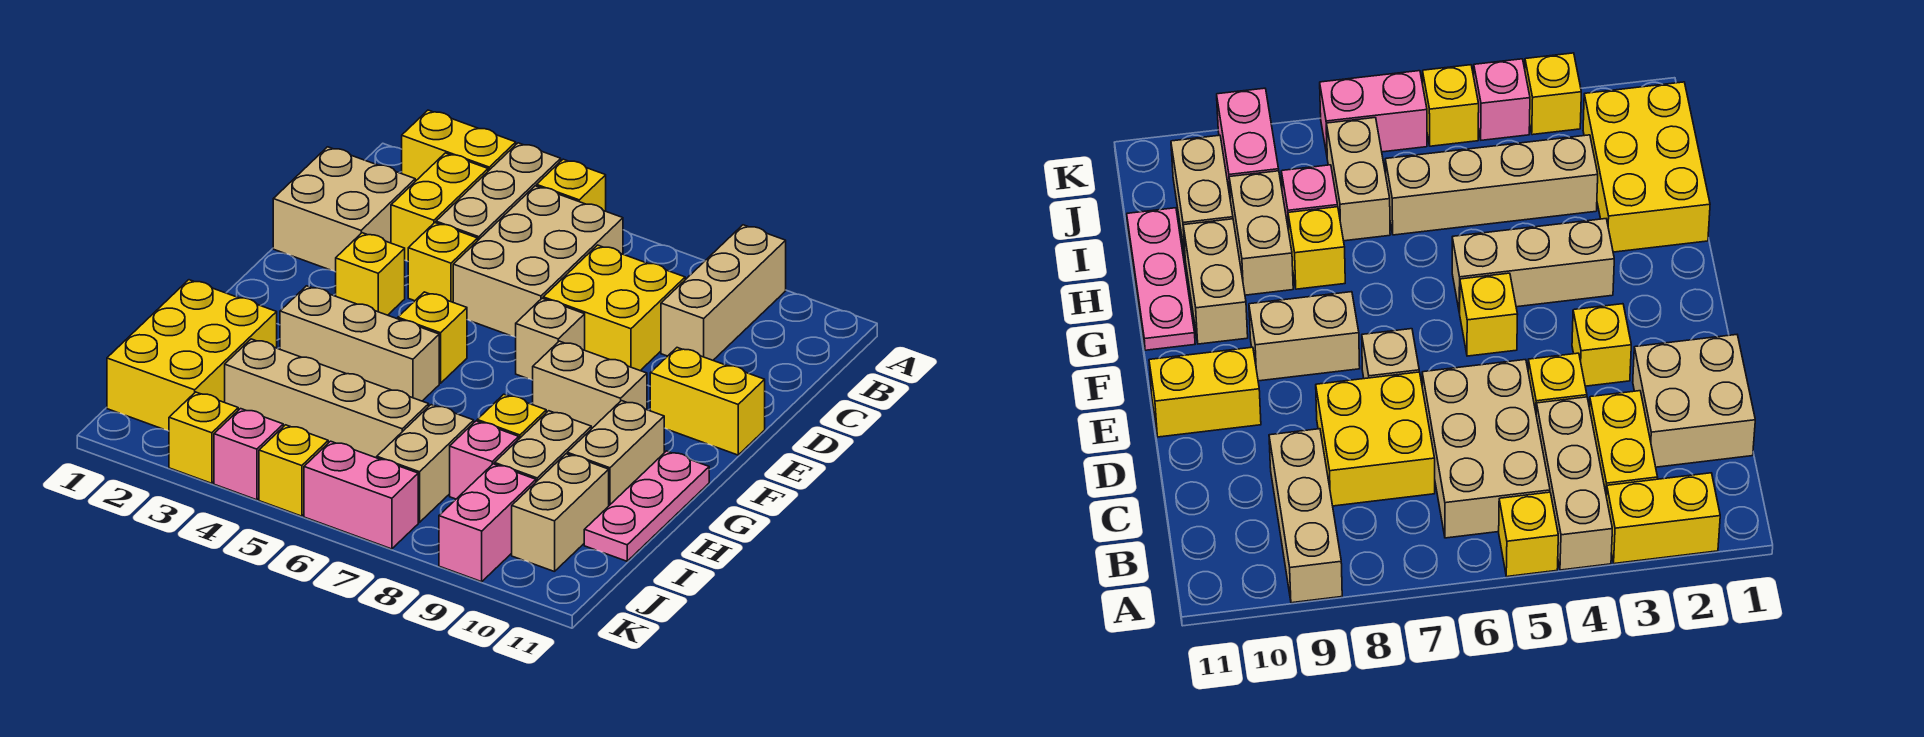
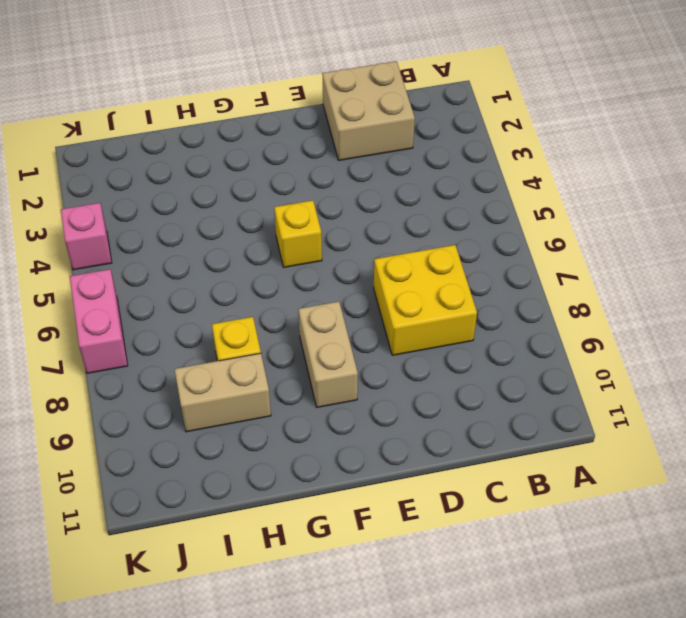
none -> yellow brick A2:A3 level 1
none -> tan brick A4:C4 level 1
none -> yellow brick A5 level 1

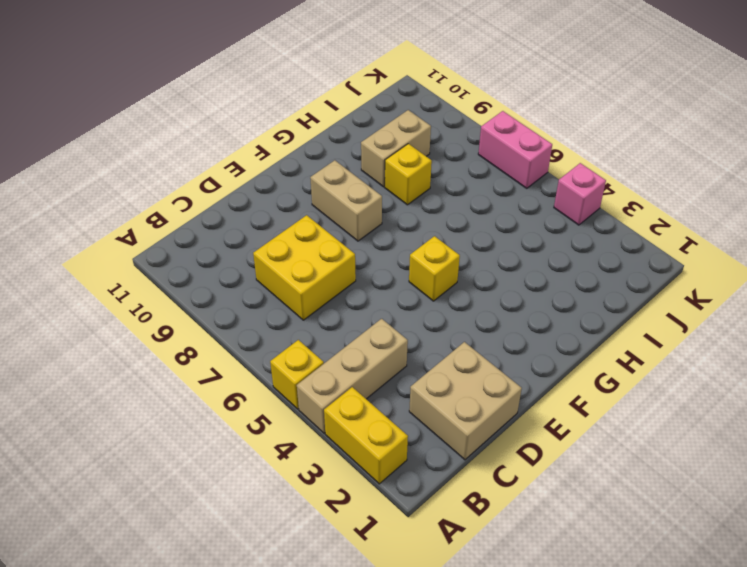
none -> tan brick A9:C9 level 1
none -> yellow brick B3:C3 level 1
none -> tan brick B5:D6 level 1

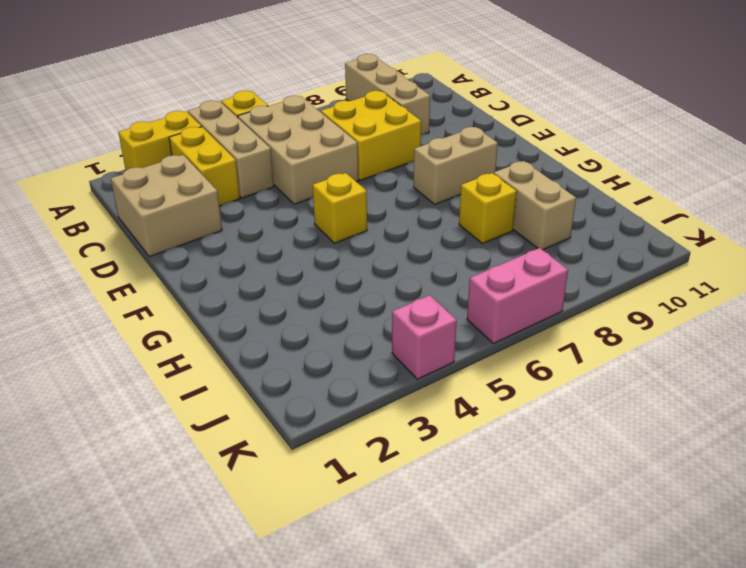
none -> yellow brick D4 level 1
none -> yellow brick E3 level 1
none -> tan brick E7 level 1

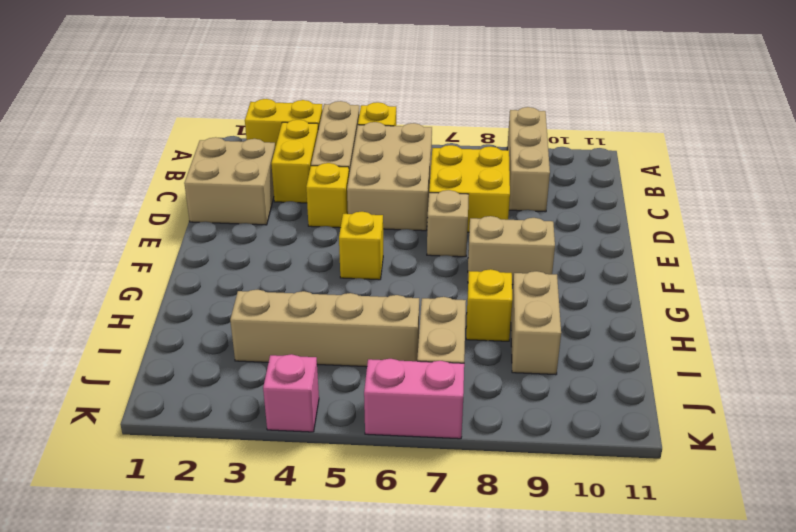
none -> yellow brick E3 level 1
none -> yellow brick E10:E11 level 1
none -> tan brick G3:G5 level 1

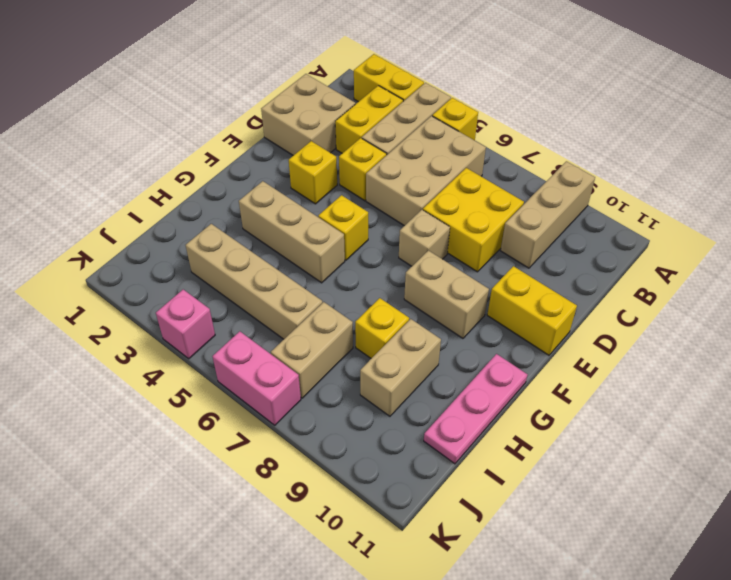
none -> tan brick G10:H10 level 1
none -> yellow brick H1:J2 level 1
none -> pink brick I8 level 1

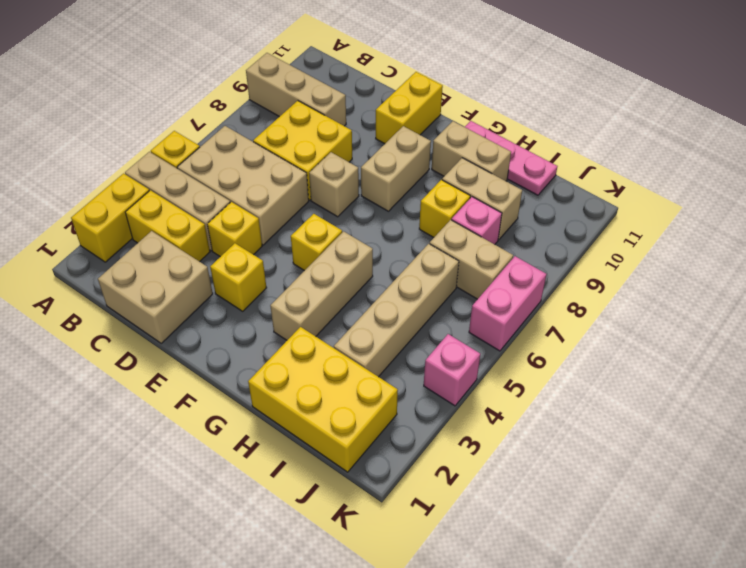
none -> tan brick I10:J10 level 1
none -> pink brick J9:K9 level 1
none -> yellow brick K3 level 1

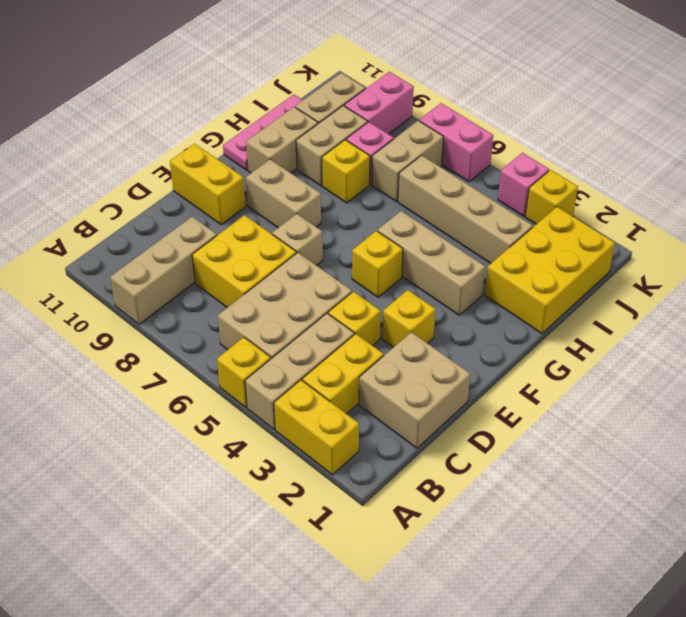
none -> yellow brick K5 level 1

